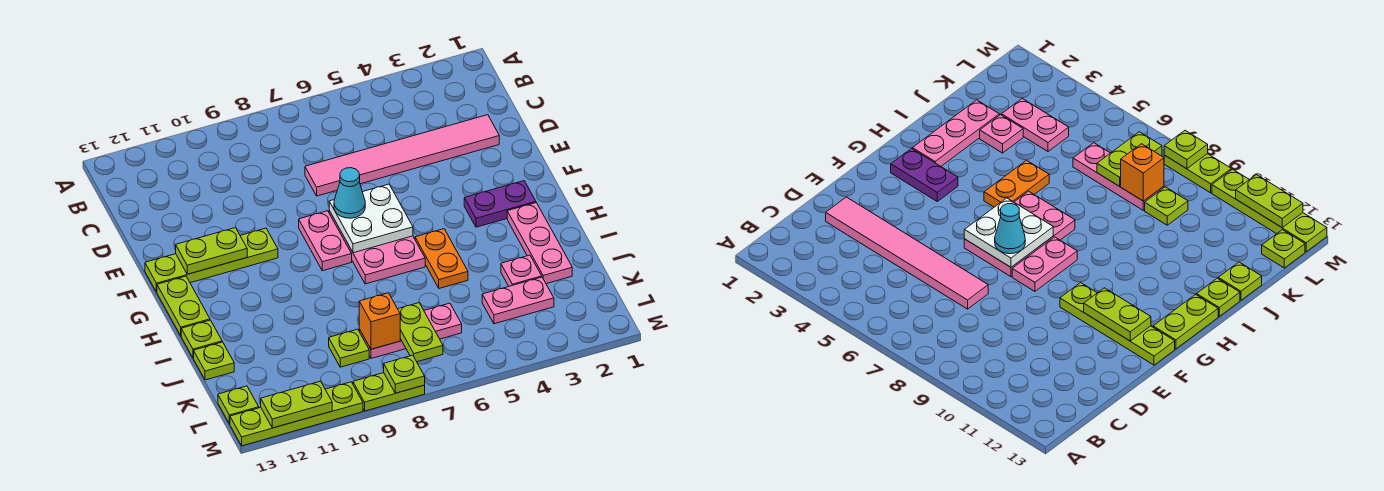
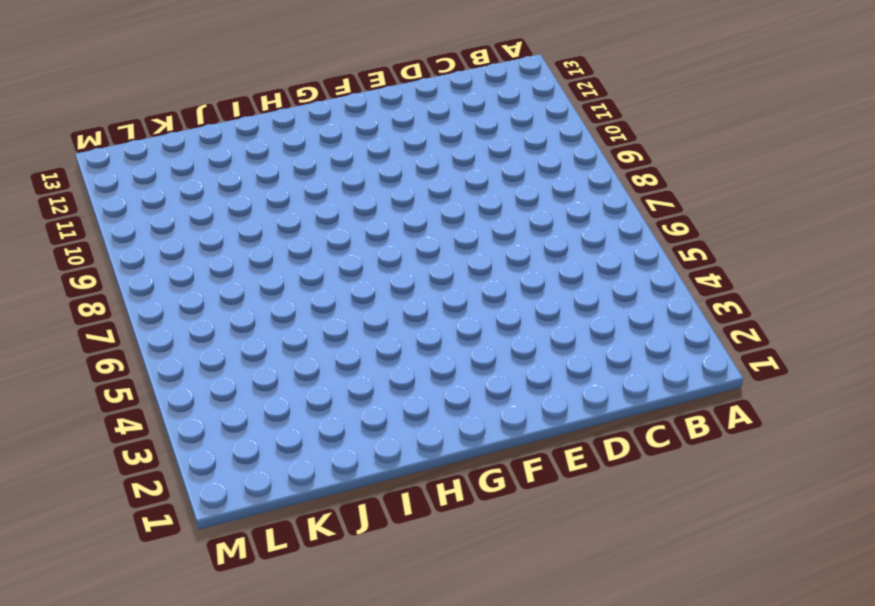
none -> pink tile D2:D7 level 1
none -> pink plate F6:H7 level 1
none -> pink plate F8:G8 level 1

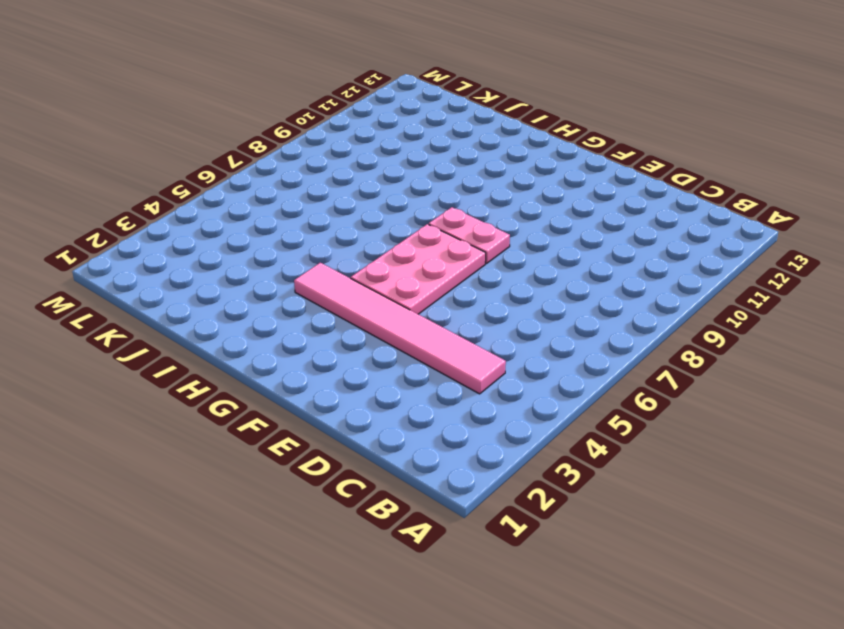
pink tile C4:H4 level 1 -> pink tile D2:D7 level 1
pink plate F5:G7 level 1 -> pink plate F6:H7 level 1
none -> lime plate F10:F13 level 1
none -> purple plate G2:G3 level 1
none -> lime plate G13:H13 level 1

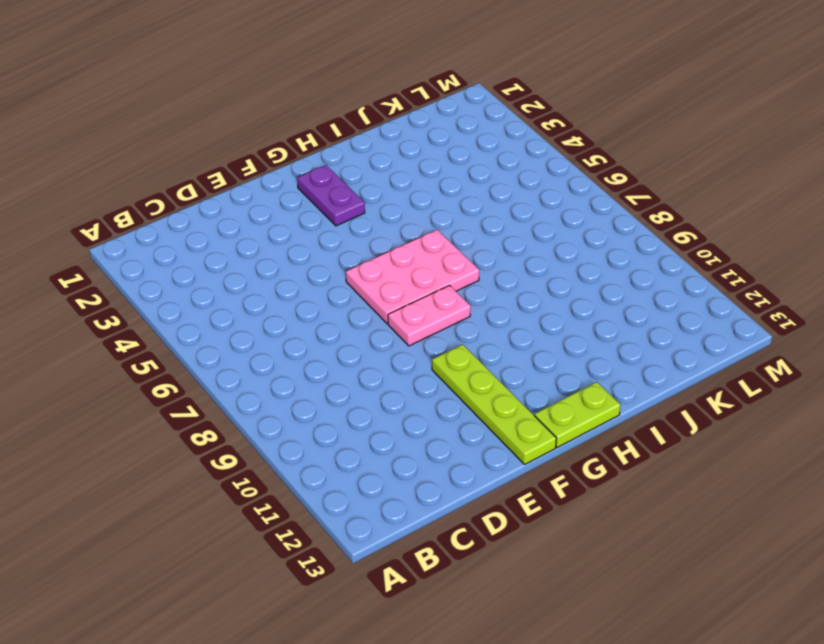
none -> pink tile D2:D7 level 1
none -> pink plate H2:J2 level 1
none -> orange plate H5:I5 level 1

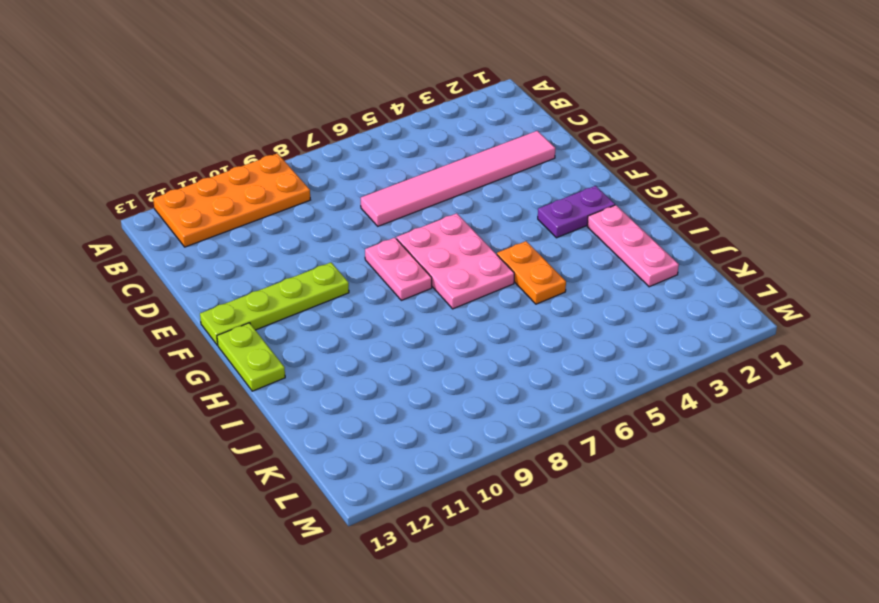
orange plate A9:B12 level 1 -> none
none -> lime plate I13 level 1
none -> pink plate J3 level 1
none -> lime plate J13 level 1

